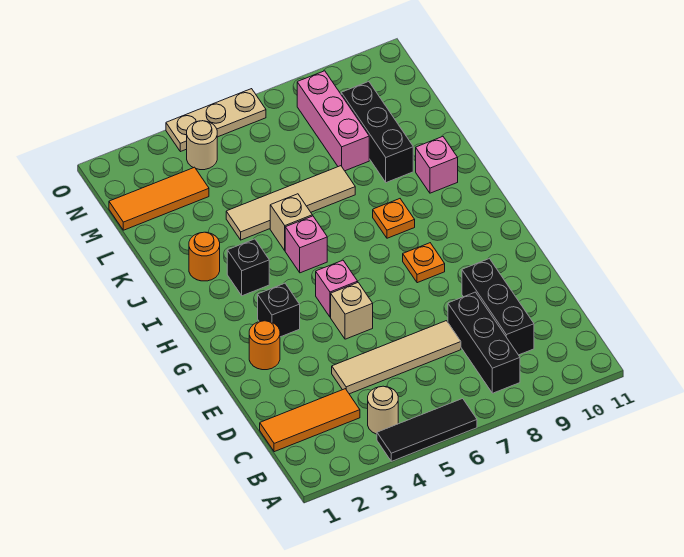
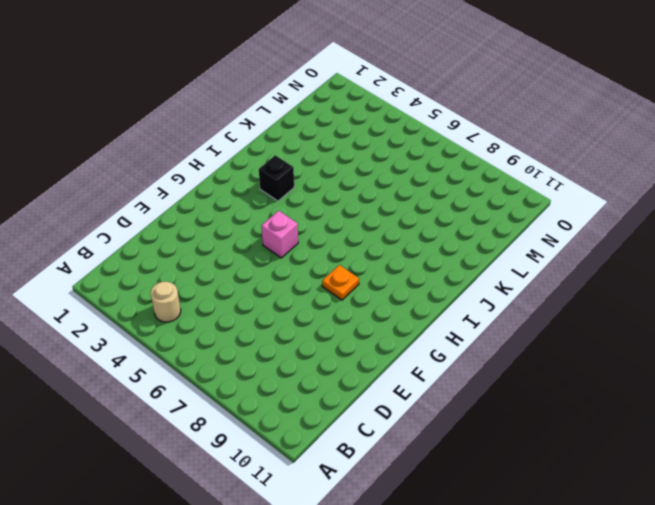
none -> black tile A4:A6 level 1
none -> black brick B8:D8 level 1
none -> orange tile C1:C3 level 1

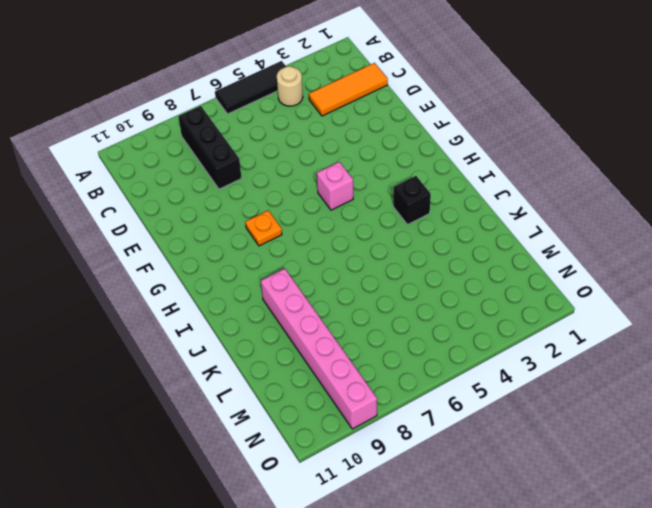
pink brick J9:O9 level 1 -> black brick K9:M9 level 1
none -> black brick C9:E9 level 1
none -> tan tile D4:D7 level 1
none -> orange round brick F2 level 1

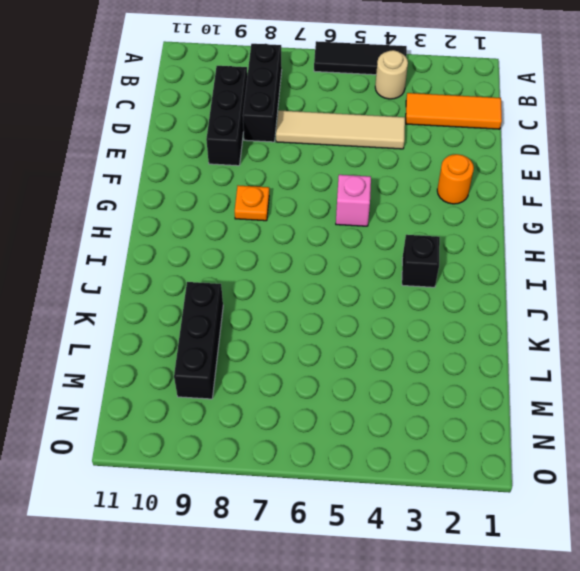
none -> tan brick F5 level 1
none -> black brick G3 level 1
none -> pink brick I5 level 1

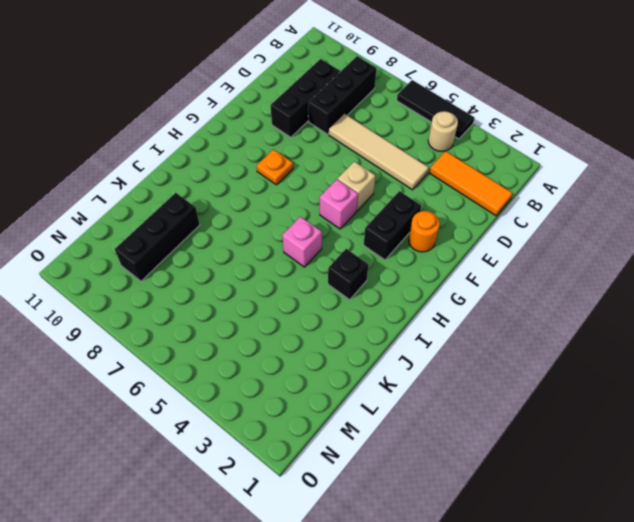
black brick F3:G3 level 1 -> black brick G3 level 1
none -> orange plate I8 level 1
none -> orange round brick J2 level 1
none -> tan brick J5 level 1

